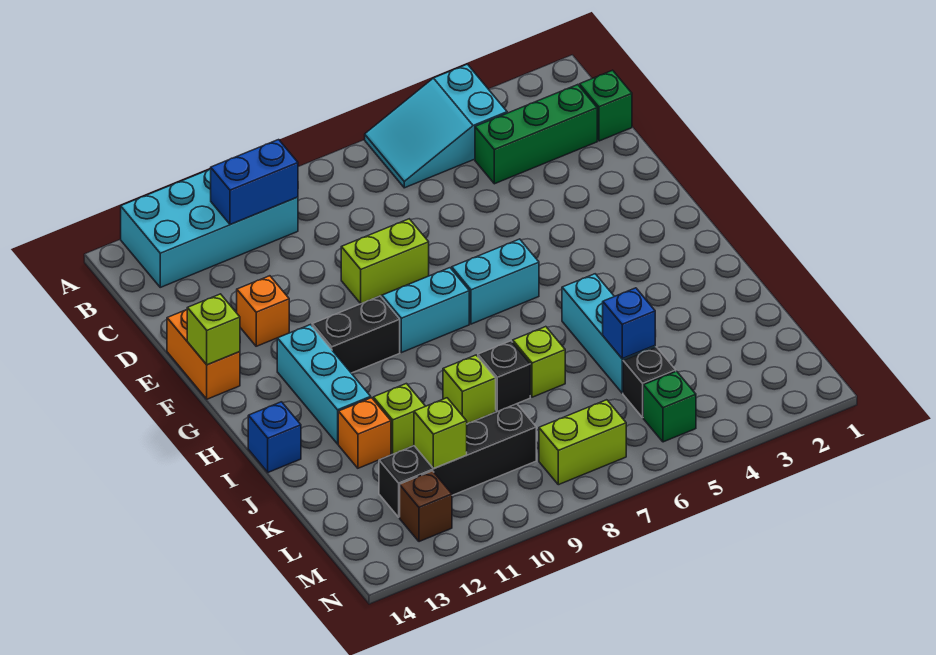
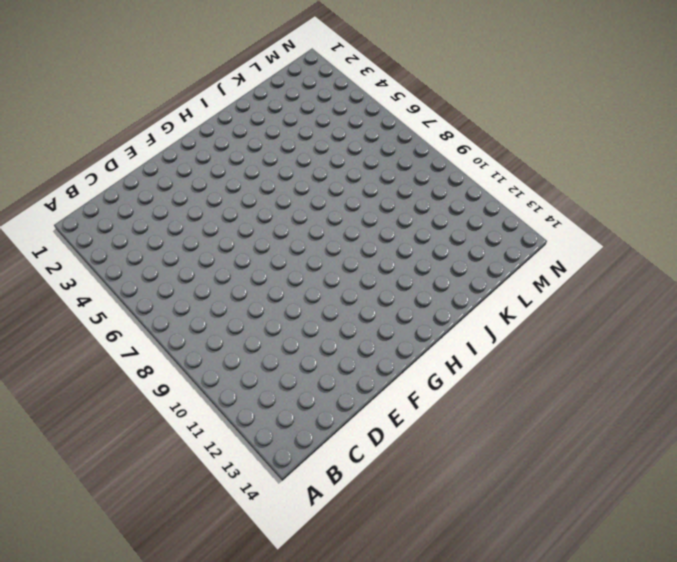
none -> cyan slope A4:B6 level 1 top 4
none -> cyan brick A10:B13 level 1
none -> green brick C1 level 1

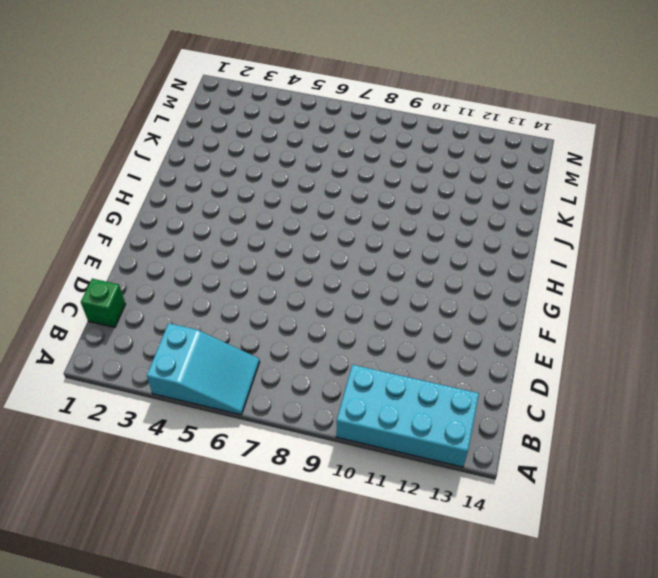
none -> green brick C2:C4 level 1
none -> lime brick E8:E9 level 1
none -> orange brick E12 level 1

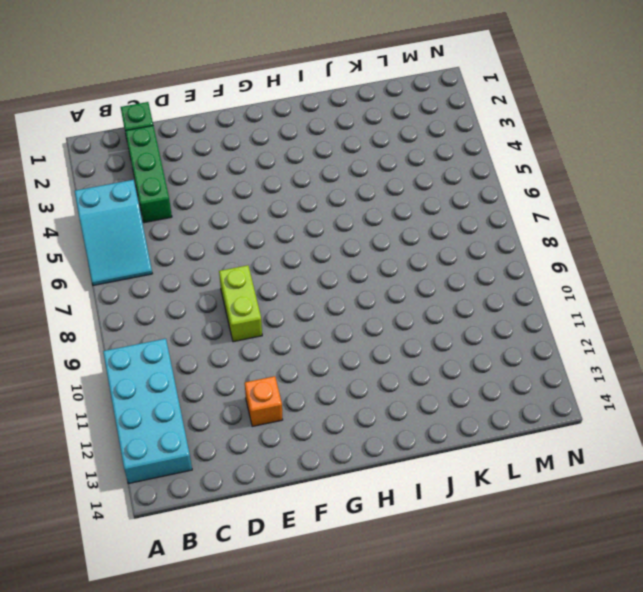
none -> orange brick E14:F14 level 1
none -> cyan brick G6:G7 level 1
none -> cyan brick G8:G9 level 1

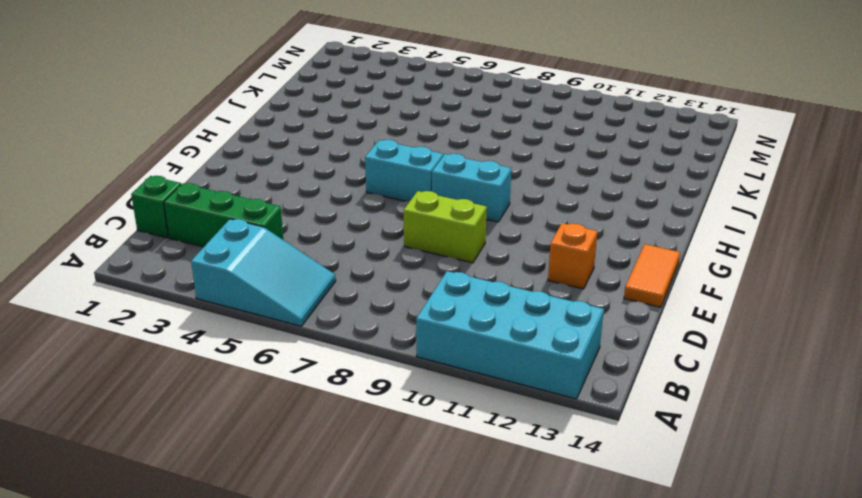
orange tile E14:F14 level 1 -> orange brick E14:F14 level 1
none -> black brick G10:G11 level 1
none -> cyan brick G12:I12 level 1
none -> cyan brick I5:K5 level 1

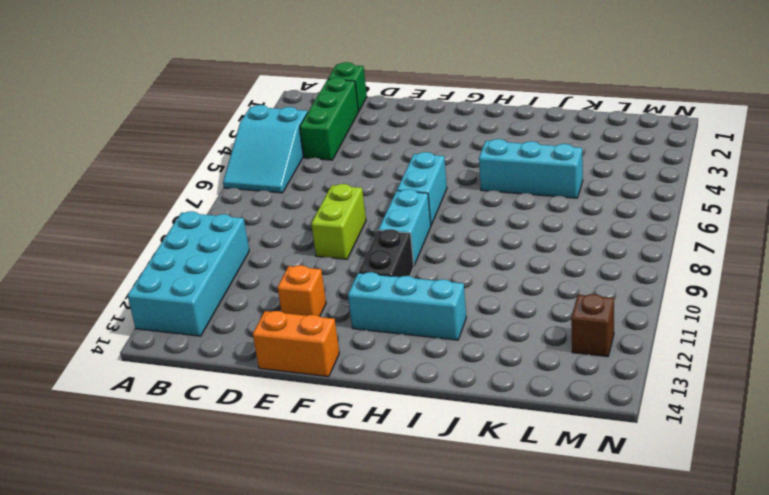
none -> blue brick I14 level 1
none -> lime brick J7 level 1
none -> black brick J8 level 1

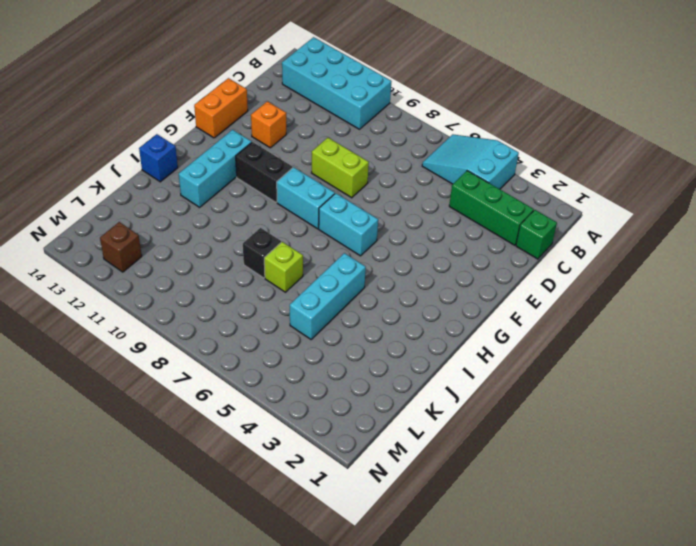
none -> lime brick J9 level 1
none -> lime brick J11 level 1
none -> orange brick J12 level 1

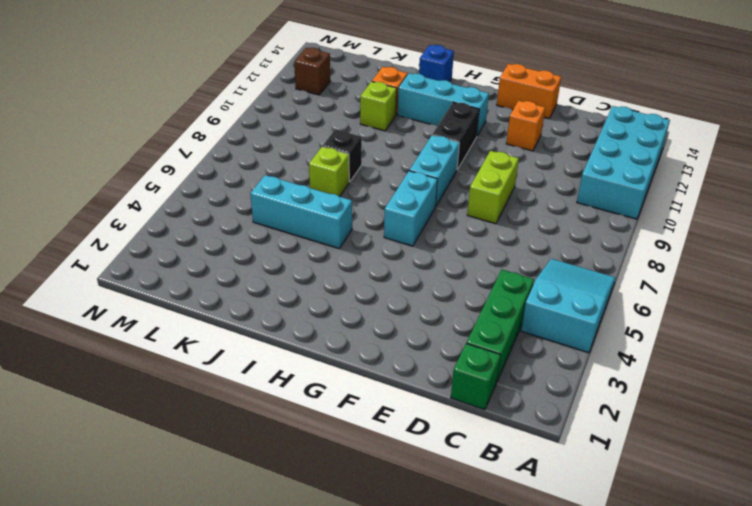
none -> lime brick J9 level 1
none -> black brick L5 level 1
none -> black brick L9:L12 level 1

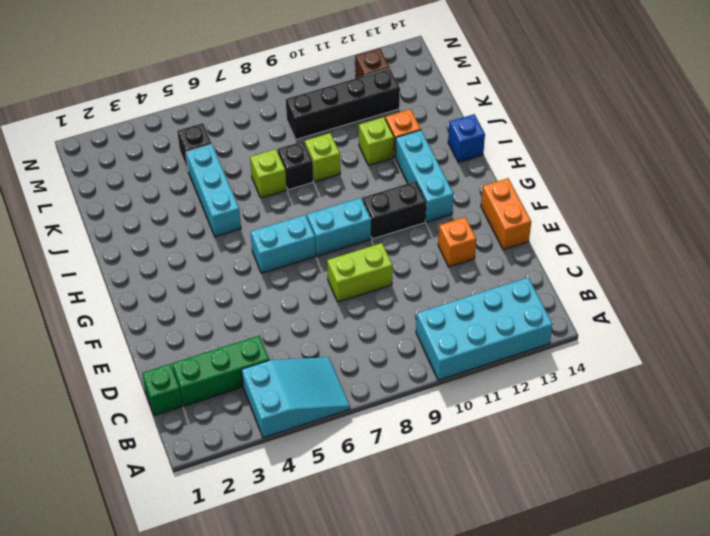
none -> green brick M5 level 1
none -> lime brick M7:M8 level 1
none -> blue brick B10:B11 level 2

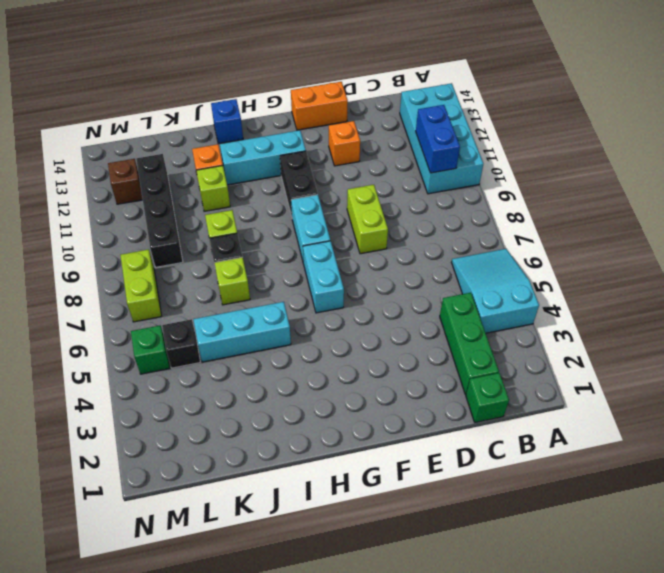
none -> lime brick F14 level 2
none -> blue brick K5 level 2
none -> lime brick L11 level 2

